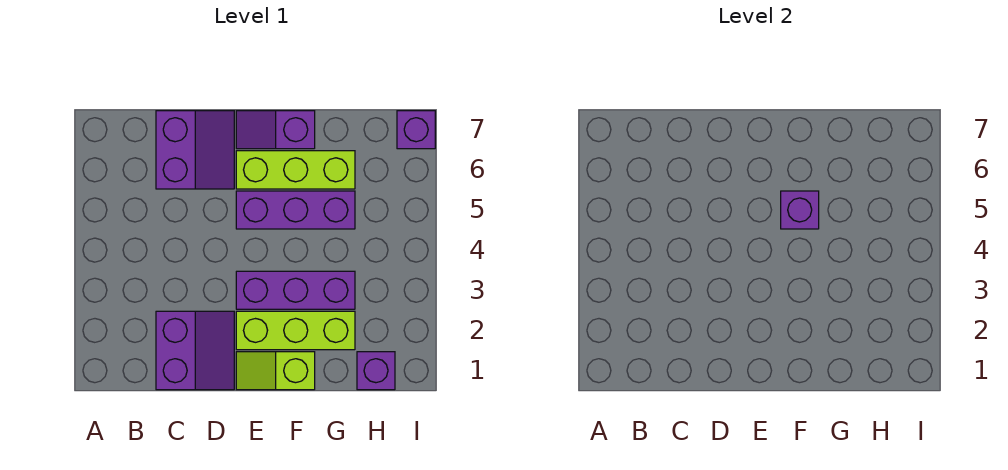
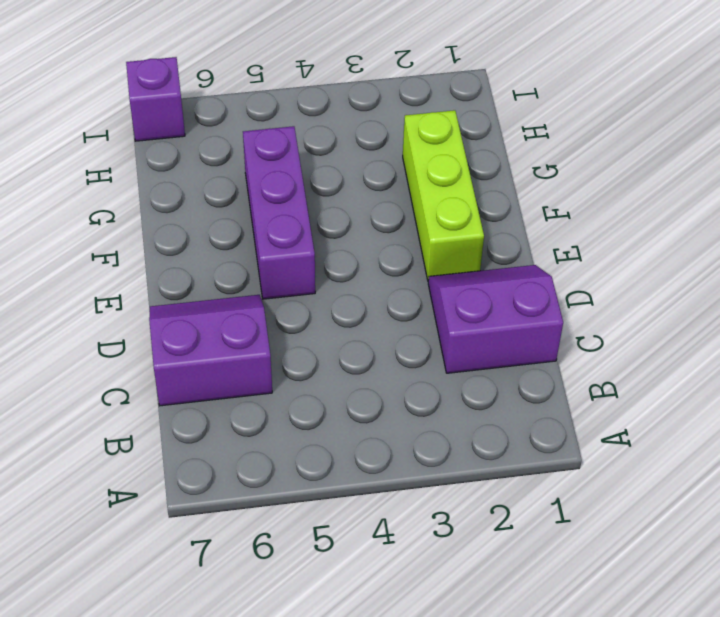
none -> lime slope E1:F1 level 1 top F
none -> purple brick E3:G3 level 1

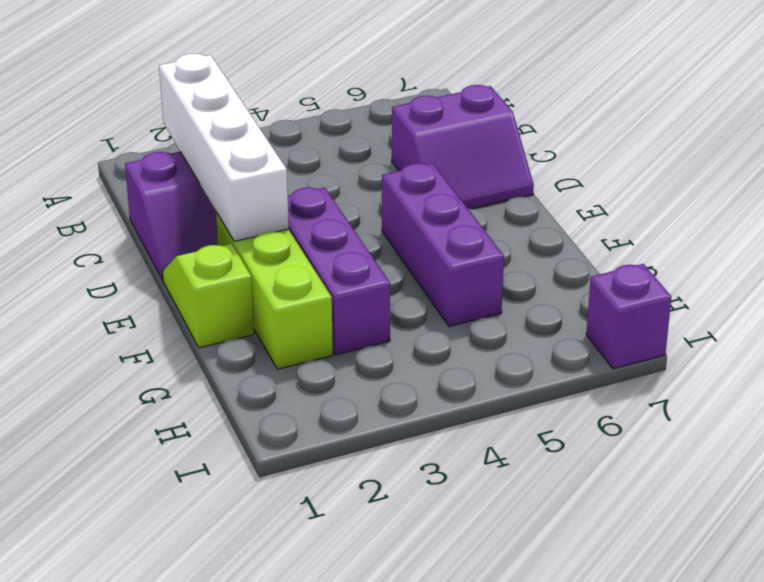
white brick B2:E2 level 2 -> none
none -> lime brick E6:G6 level 1
none -> purple slope E7:F7 level 1 top F

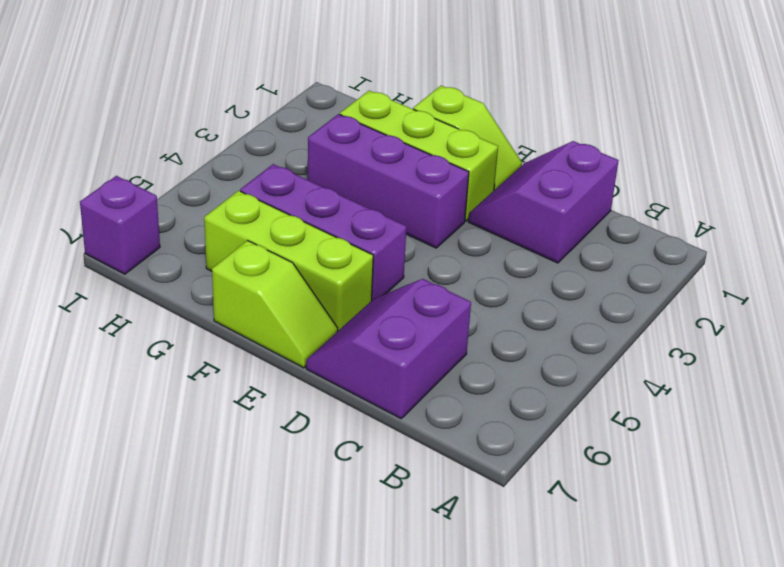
lime slope E7:F7 level 1 top F -> purple slope E7:F7 level 1 top F
none -> purple brick H1 level 1
none -> purple brick F5 level 2

